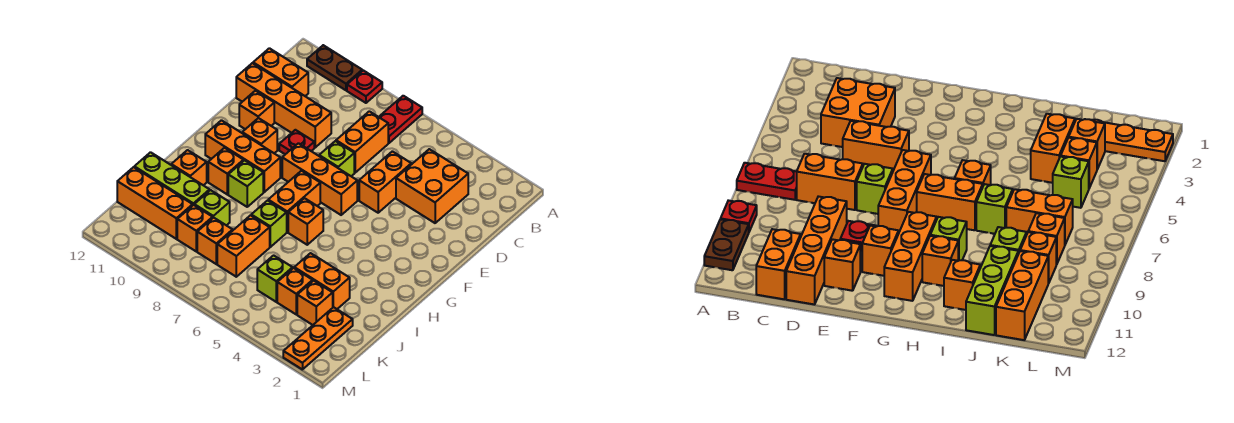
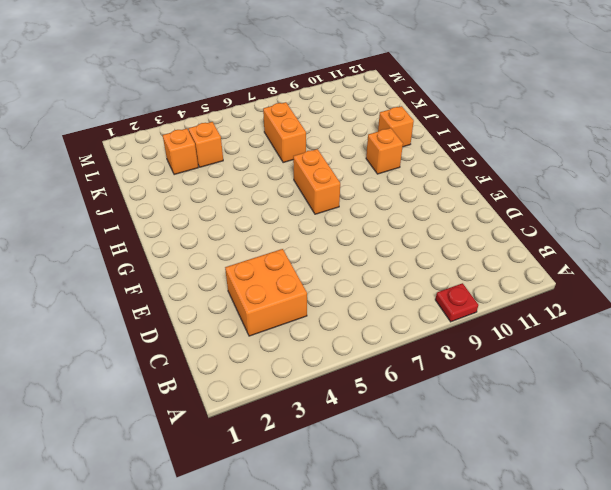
none -> red plate A7:B7 level 1
none -> brown plate A10:A11 level 1
none -> orange brick C7:D7 level 1
none -> orange brick C11:C12 level 1

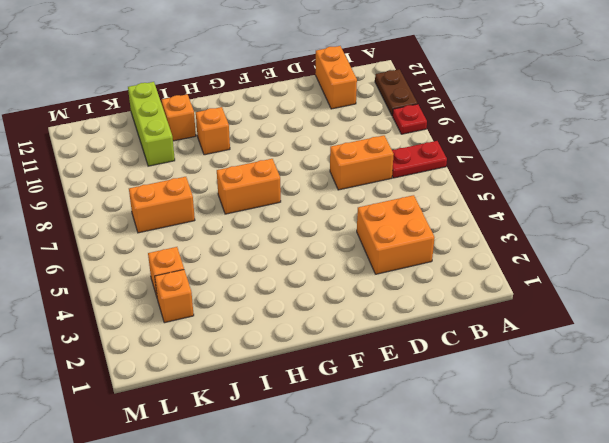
none -> orange brick D5:E5 level 1
none -> orange brick D9:D12 level 1
none -> lime brick E7 level 1
none -> red plate E9 level 1

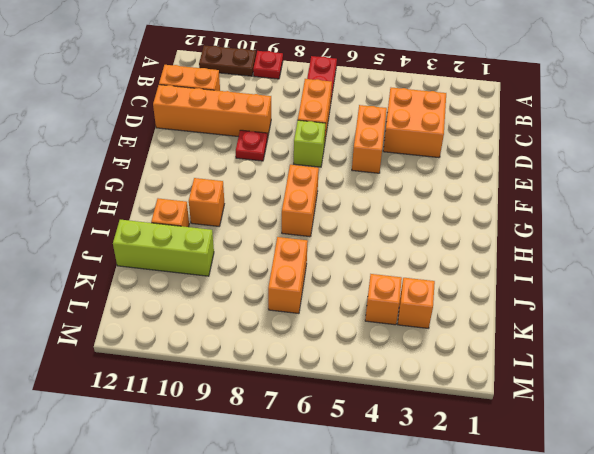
none -> orange brick E11 level 1
none -> orange brick F6:F8 level 1
none -> orange brick F10 level 1
none -> orange brick G9:G11 level 1

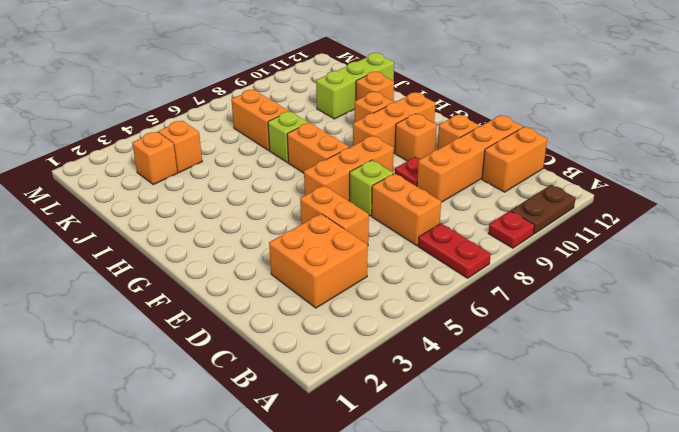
none -> orange brick H6 level 1
none -> lime brick H9 level 1
none -> orange brick J3:J4 level 1
none -> lime brick J9 level 1

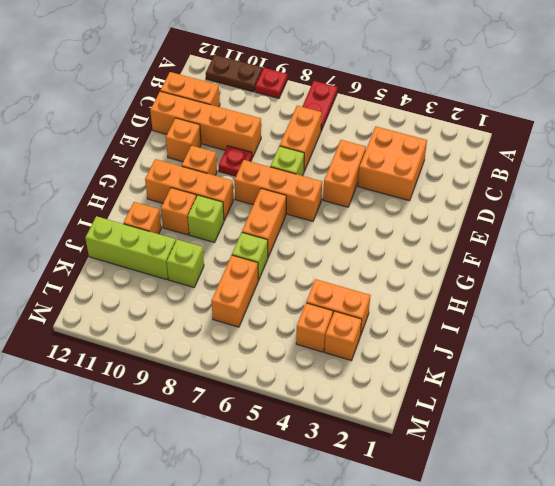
none -> orange brick H6 level 1
none -> orange plate K2:M2 level 1
none -> lime brick K5 level 1
none -> orange brick K8 level 1

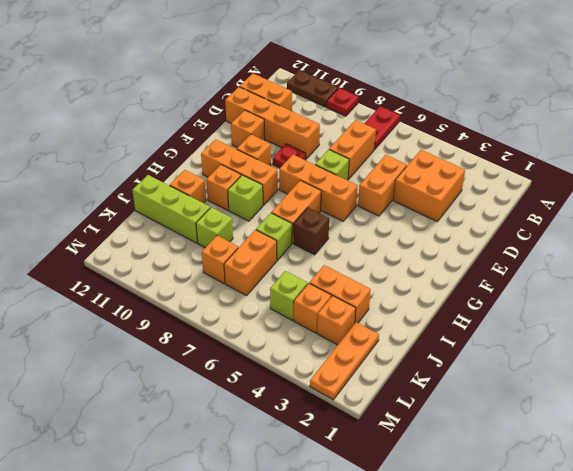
brown brick H6 level 1 -> orange brick H6 level 1
none -> orange brick K9 level 1
none -> orange brick K10:K12 level 1

